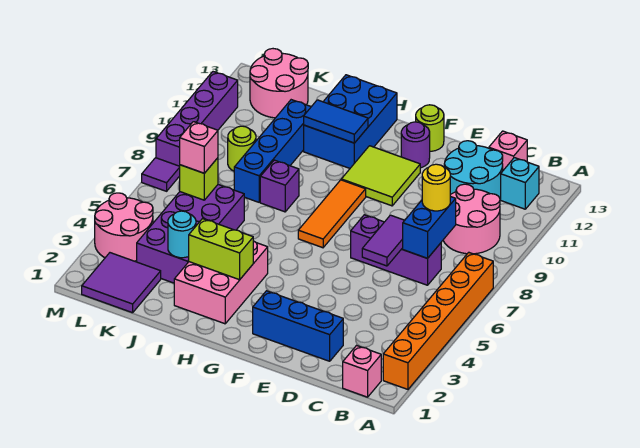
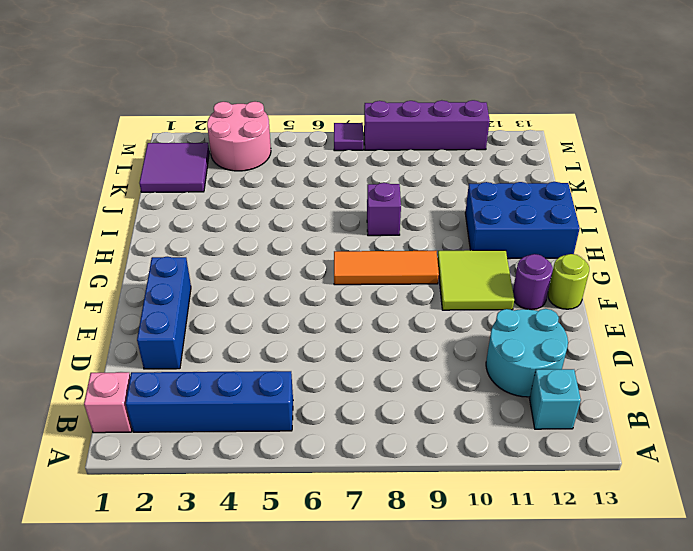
blue brick B2:B5 level 1 -> blue brick J8:J11 level 1
none -> orange brick A2:A7 level 1
none -> pink round brick B9:C10 level 1
none -> purple brick C7:E7 level 1
none -> pink brick C13 level 1

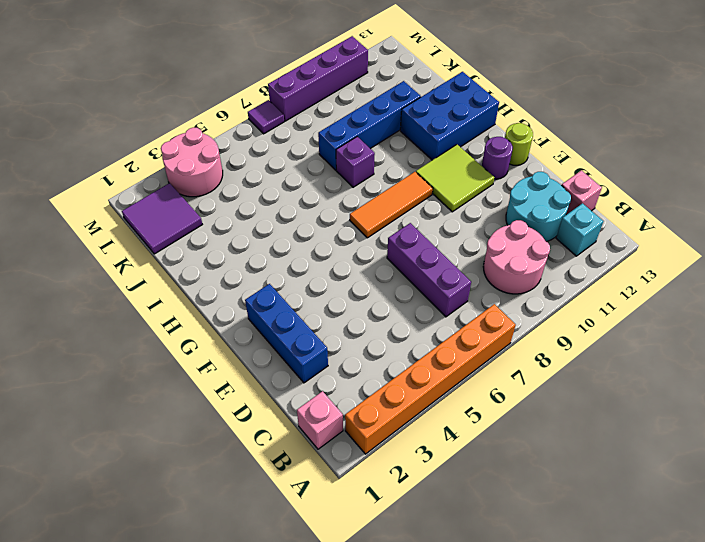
none -> pink brick H2:I4 level 1
none -> purple brick J3:K6 level 1
none -> lime round brick K9 level 1
none -> pink round brick K12:L13 level 1

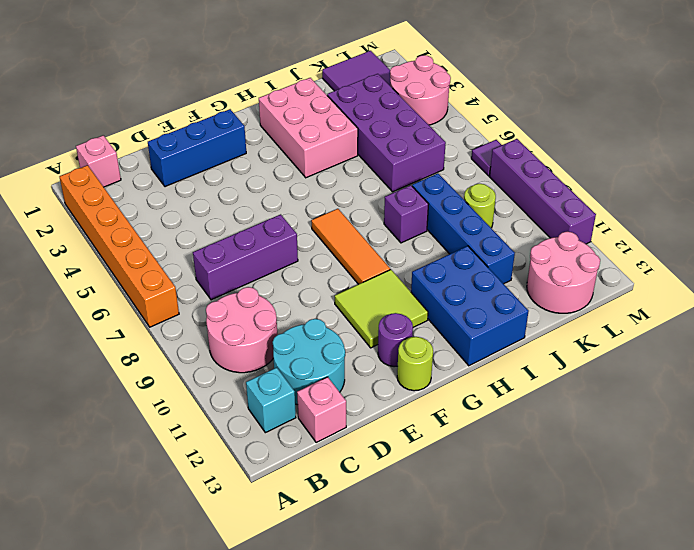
none -> blue brick C7:C8 level 2
none -> purple tile D6:D7 level 2
none -> lime brick H3:I3 level 2
none -> blue tile H11:I11 level 2

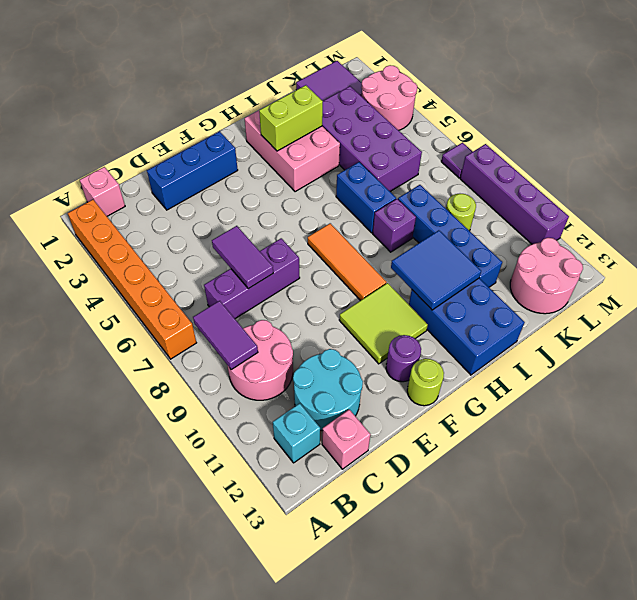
purple tile B8:B9 level 2 -> none
blue tile H10:I11 level 2 -> blue tile H11:I11 level 2
blue brick I6:I7 level 1 -> blue brick C7:C8 level 2
none -> cyan round brick J3 level 2
none -> lime brick K6 level 2
none -> yellow round brick C8 level 3
none -> pink brick K6 level 3

